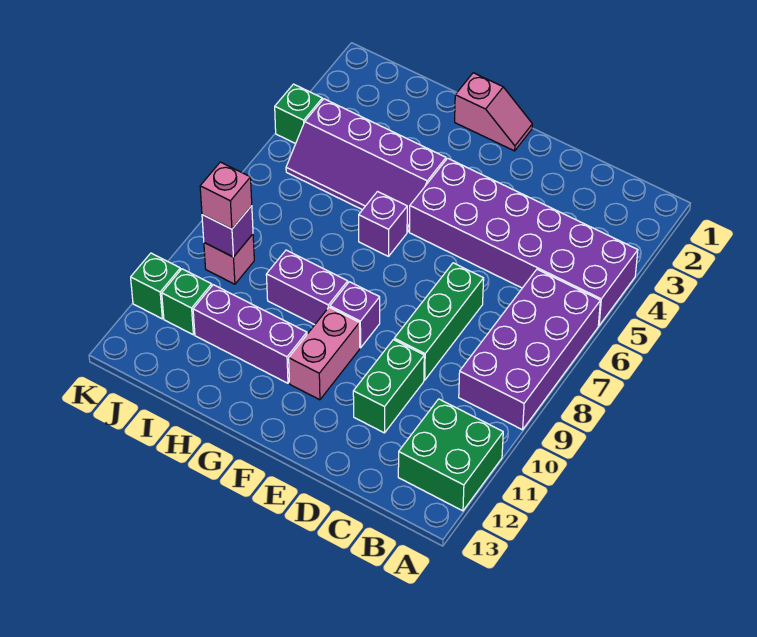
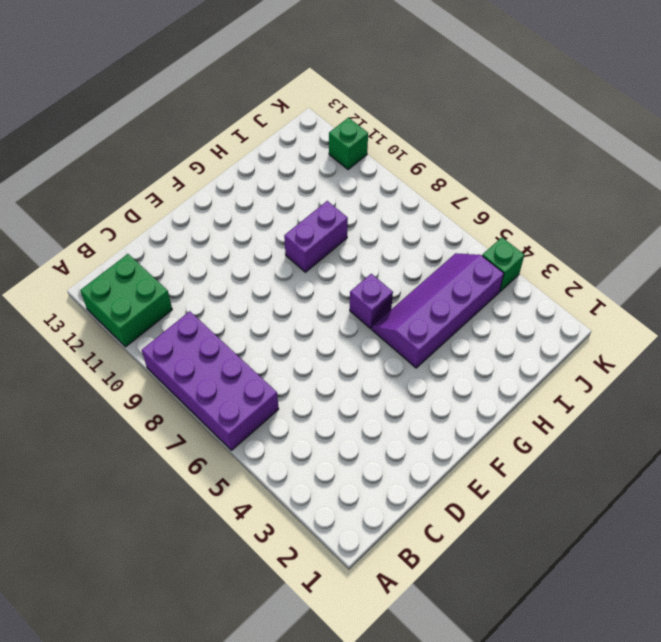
none -> purple brick A4:F5 level 1
none -> green brick D7:D9 level 1
none -> green brick D10:D11 level 1

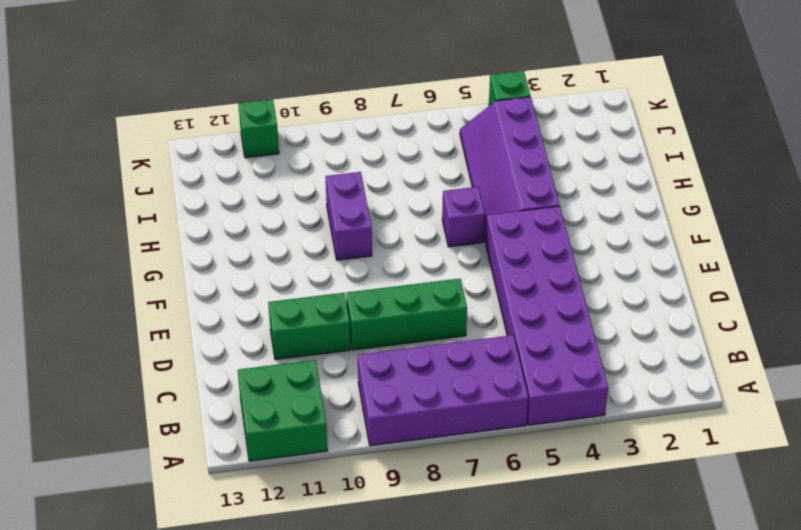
none -> pink slope F1:G1 level 1 top G
none -> purple brick F9 level 1
none -> pink brick F10:F11 level 1

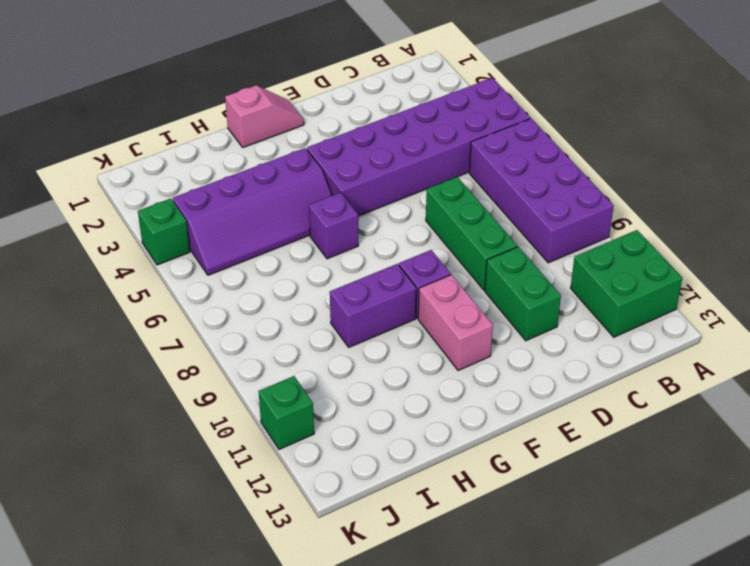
none -> purple brick G11:I11 level 1
none -> pink brick J9 level 1
none -> green brick J11 level 1

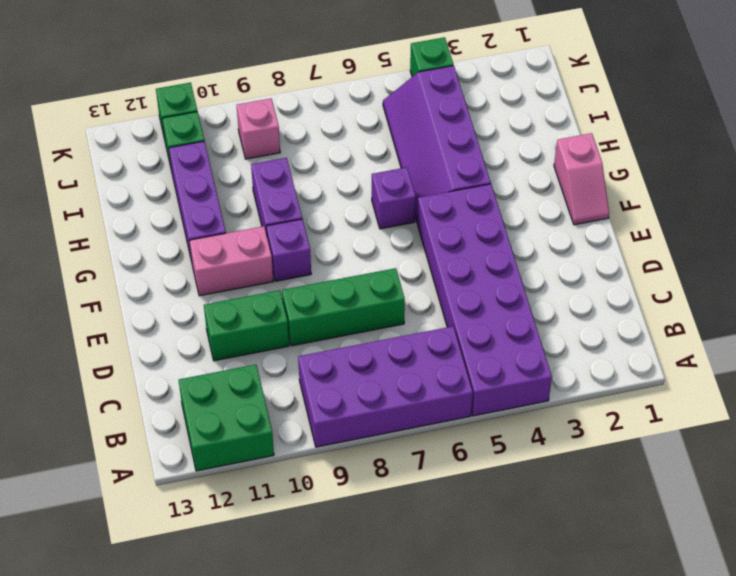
none -> purple brick J9 level 2
none -> pink brick J9 level 3

